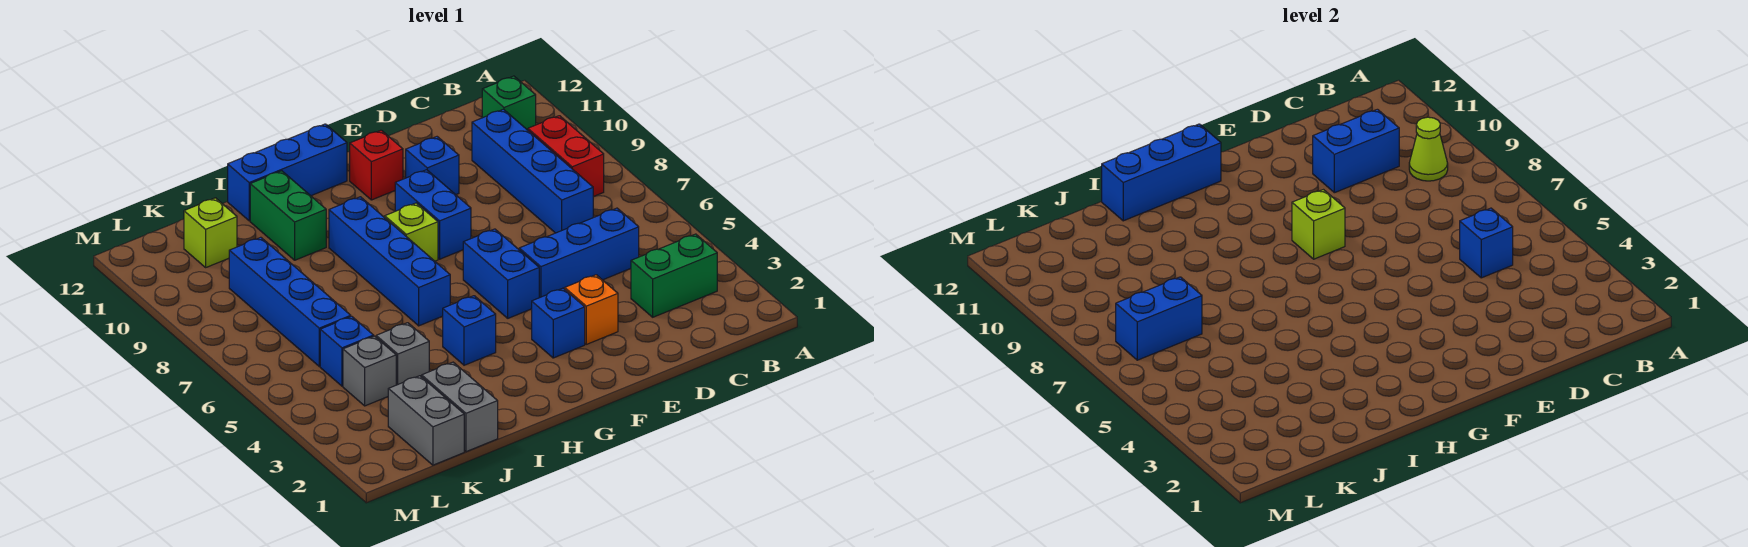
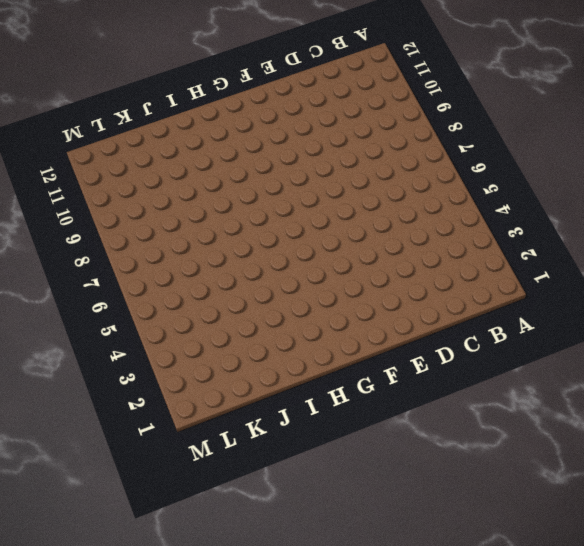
none -> green brick B3:C3 level 1
none -> red brick B8:B9 level 1
none -> green brick B11 level 1

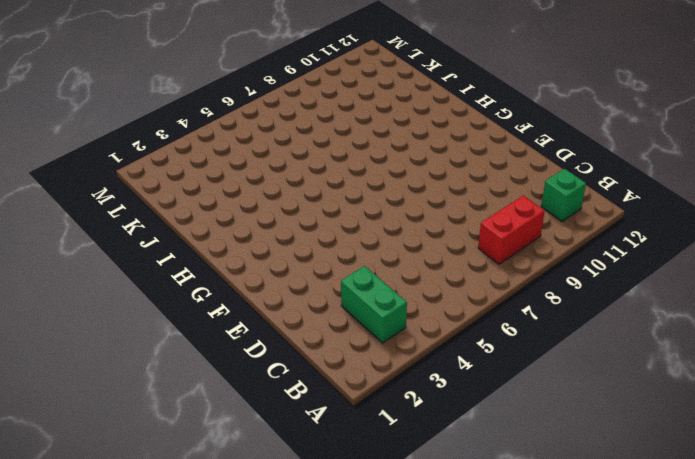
none -> blue brick C5:E5 level 1
none -> blue brick C7:C10 level 1
none -> orange brick E3 level 1

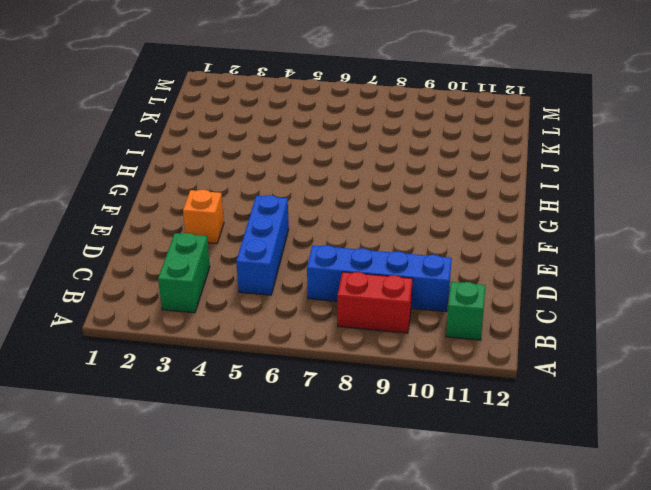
none -> blue brick E10 level 1
none -> blue brick F3 level 1
none -> blue brick F5:F6 level 1

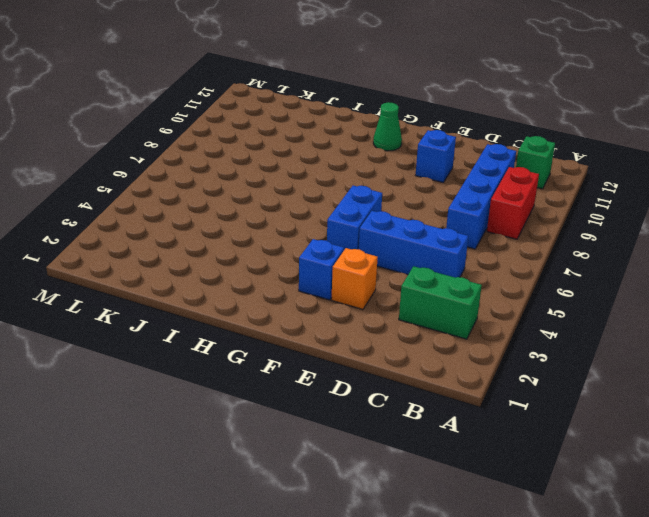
green cone G11 level 1 -> none
none -> blue brick F8:F9 level 1
none -> red brick F11 level 1
none -> lime brick G8 level 1

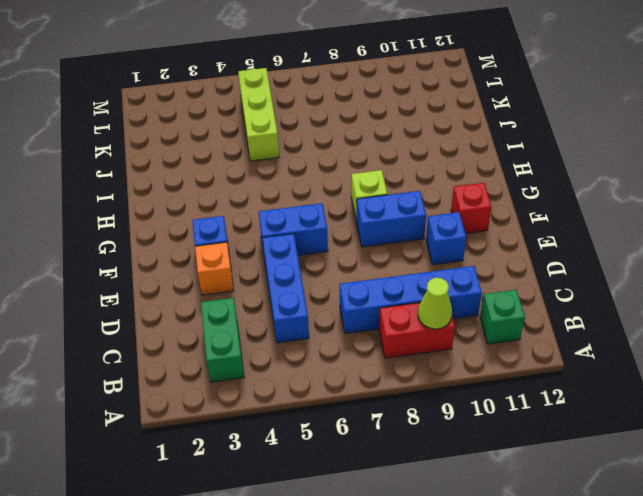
lime brick J5:L5 level 1 -> blue brick K5 level 1
none -> blue brick G12:I12 level 1
none -> blue brick H4 level 1
none -> blue brick H6:H9 level 1

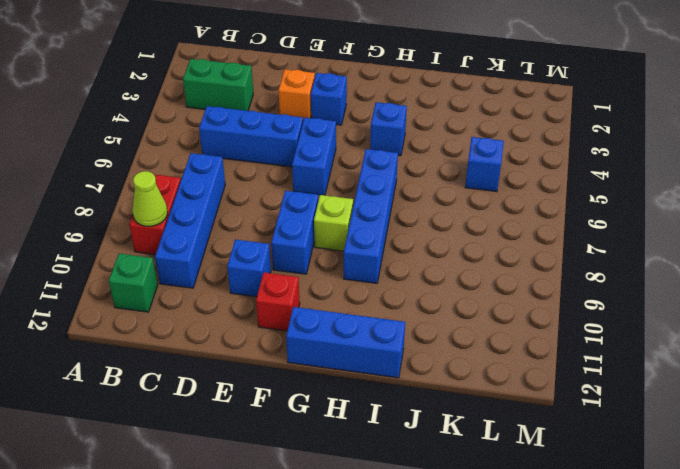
none -> green brick I10:I11 level 1
none -> grey brick J1:J2 level 1
none -> grey brick J4 level 1

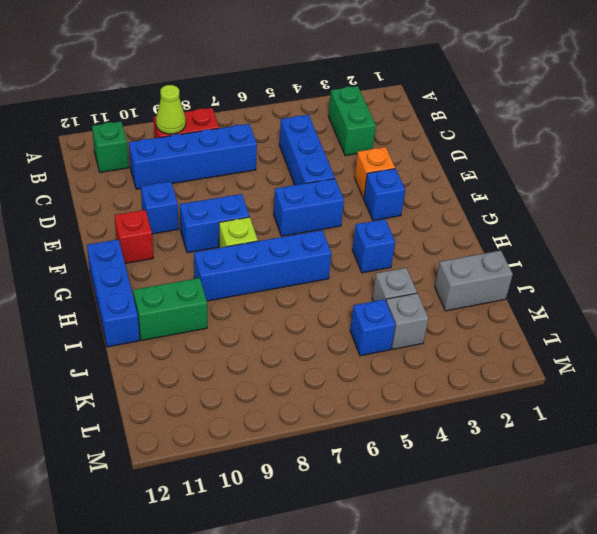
none -> grey brick K1:K2 level 1
none -> blue brick K6:K9 level 1
none -> lime brick K11 level 1

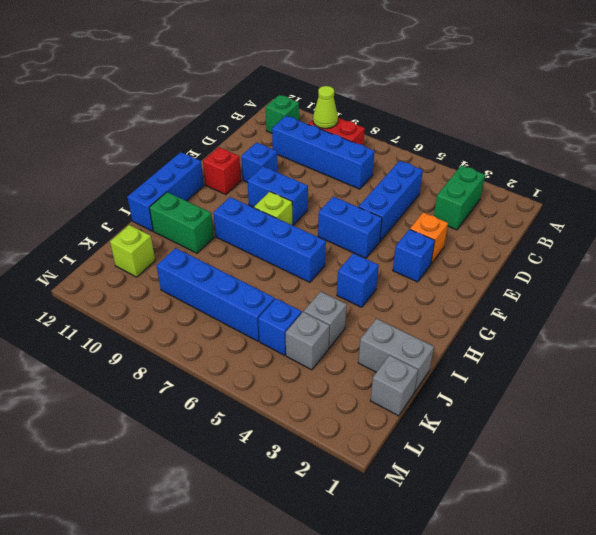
grey brick K1 level 1 -> grey brick K1:K2 level 1
none -> blue brick C5 level 2
none -> blue brick C10:D10 level 2
none -> lime brick F8 level 2

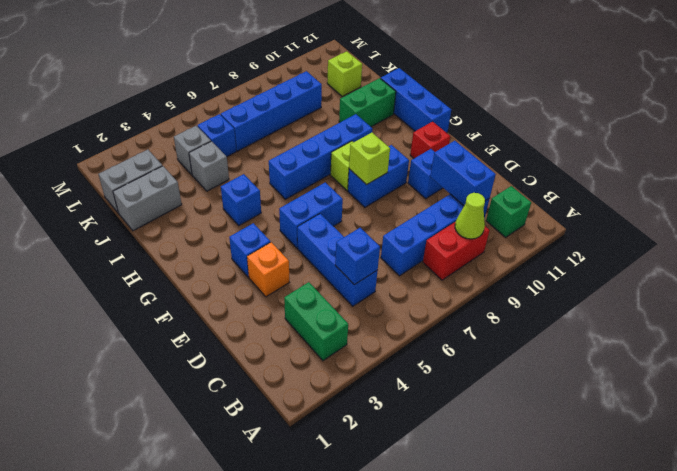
none -> blue brick G12:I12 level 2
none -> blue brick K7:L7 level 2

